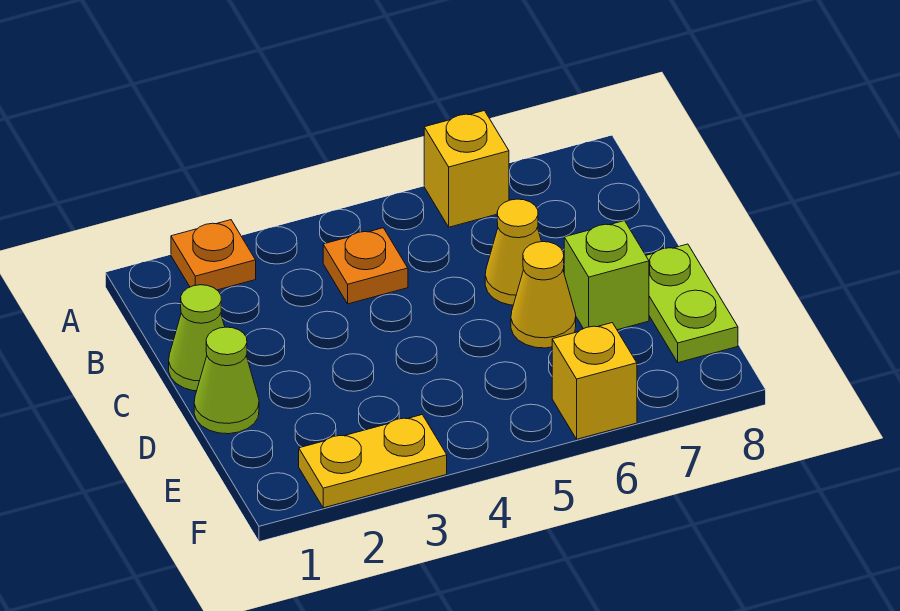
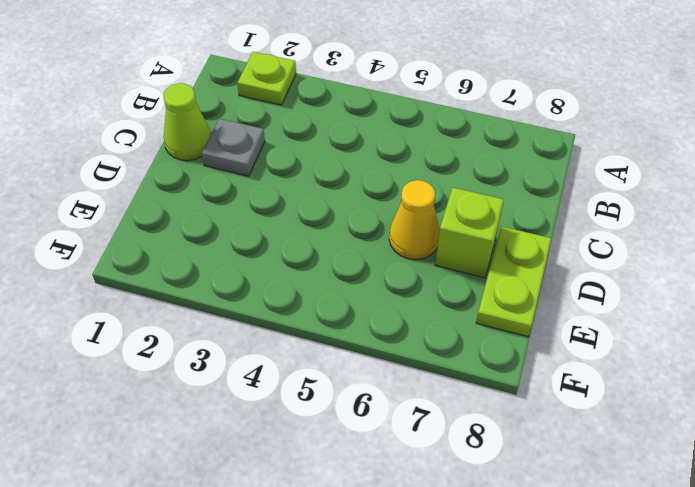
lime plate A2 level 1 -> orange plate A2 level 1
grey plate C2 level 1 -> none
none -> yellow brick A6 level 1
none -> orange plate B4 level 1

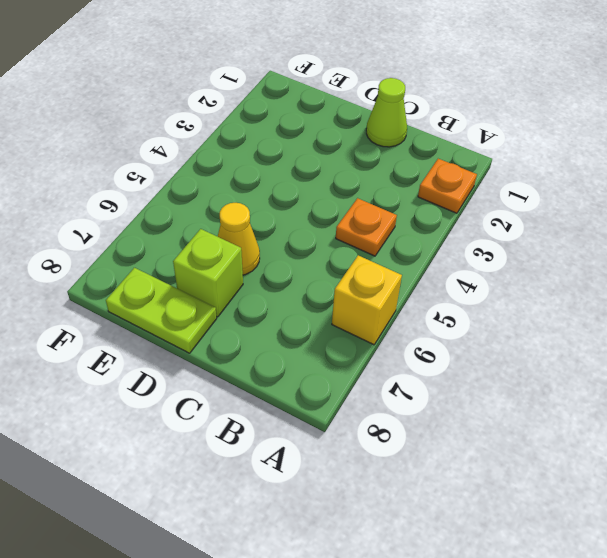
none -> yellow cone C6 level 1
none -> lime cone D1 level 1

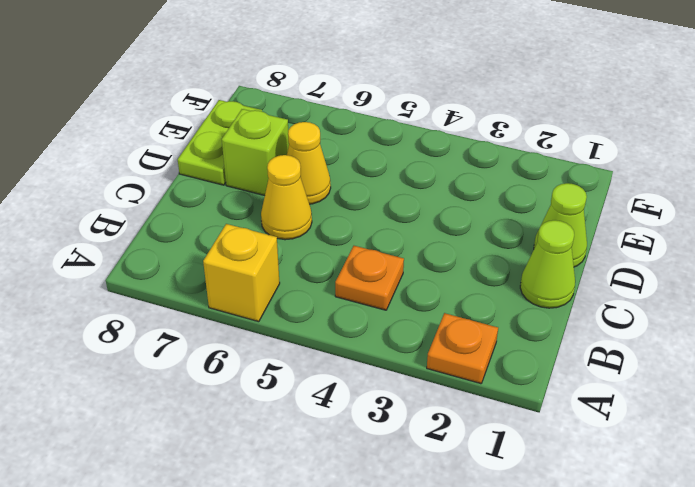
none -> yellow plate F2:F3 level 1
none -> yellow brick F6 level 1

